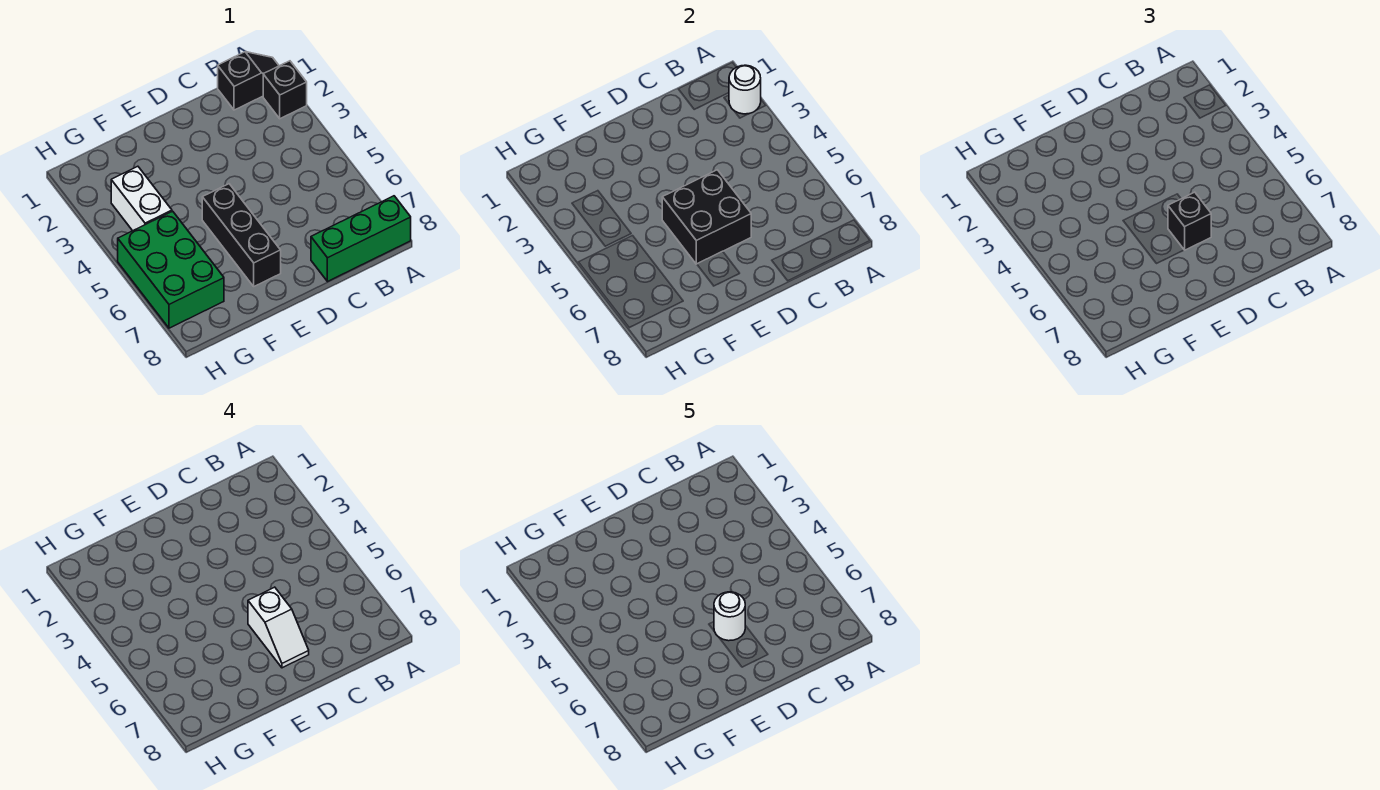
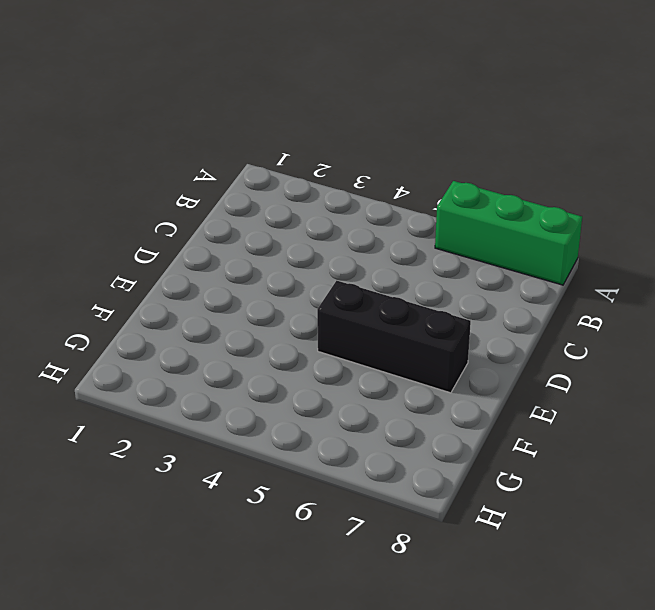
green brick A6:A8 level 1 -> green brick A8:C8 level 1
none -> black slope A1:B1 level 1 top B
none -> black brick A2 level 1

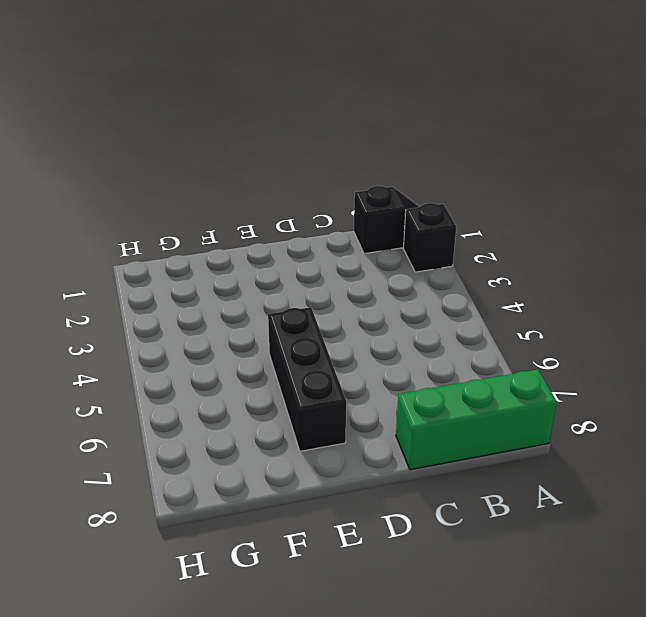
none -> white brick G3:G4 level 1
none -> green brick G5:H7 level 1

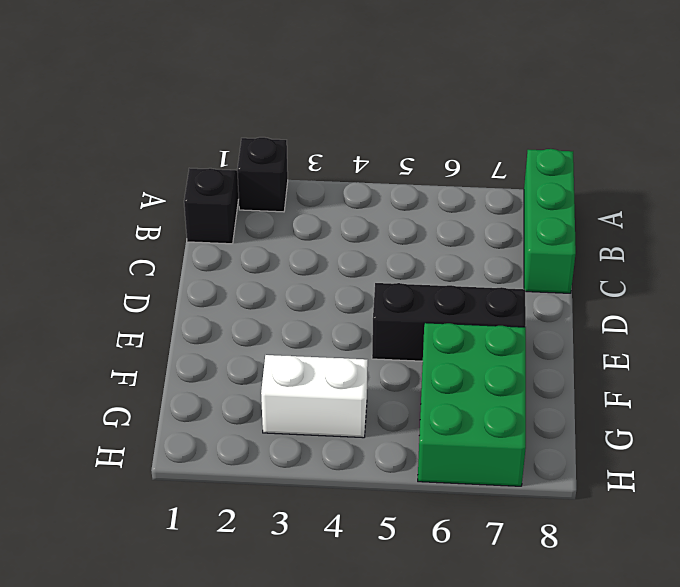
green brick F6:H7 level 1 -> green brick G5:H7 level 1
none -> white round brick A2 level 2
none -> black brick D5:E6 level 2

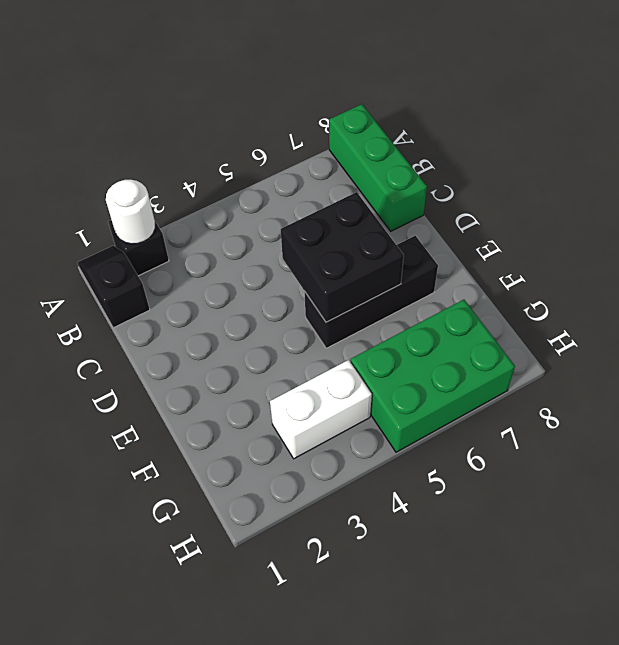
none -> black brick D6 level 3
none -> white slope D6:D7 level 4 top 6

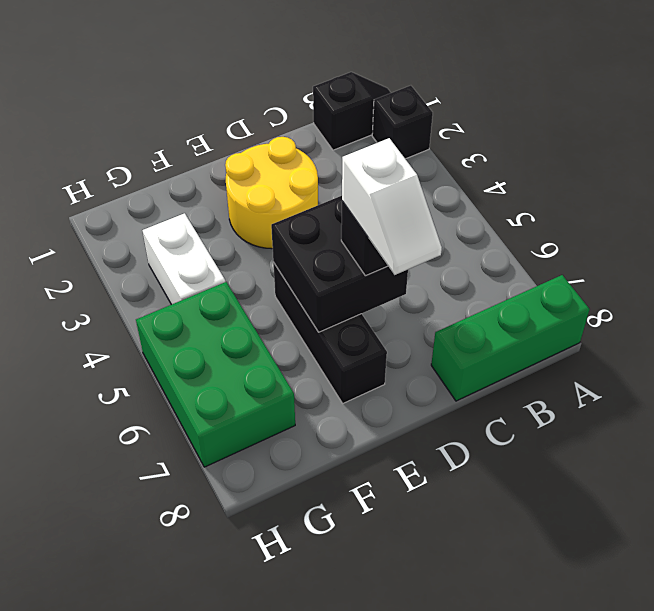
yellow round brick D2:E3 level 1 -> none
none -> white round brick A2 level 2
none -> white round brick D6 level 5

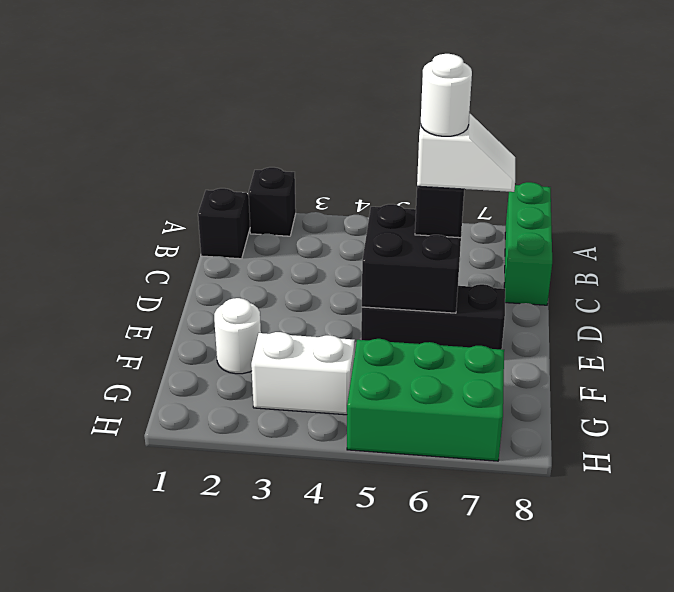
white round brick F2 level 1 -> white round brick A2 level 2

